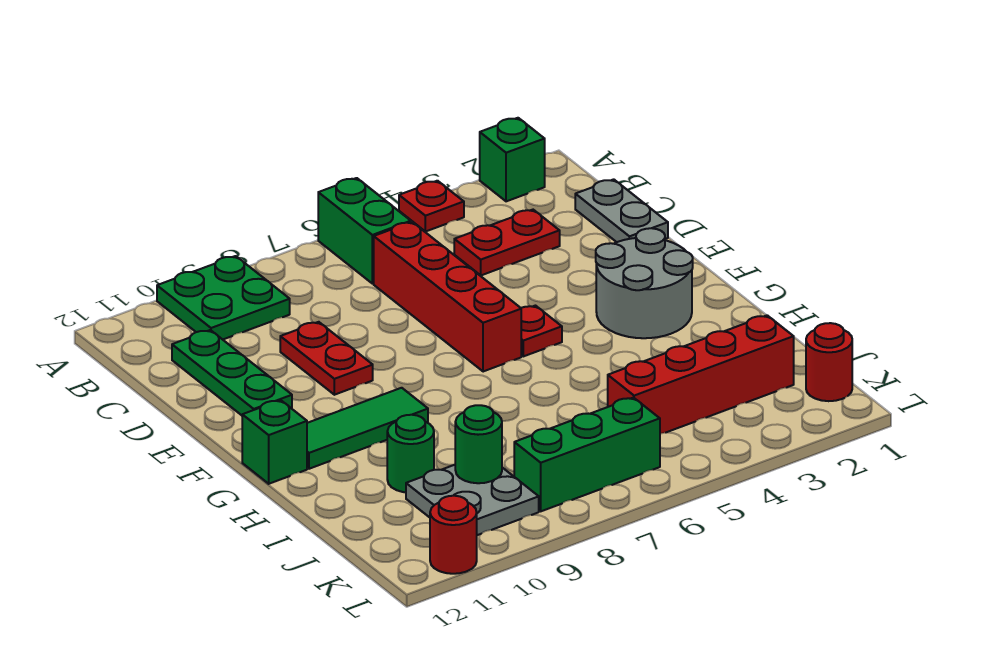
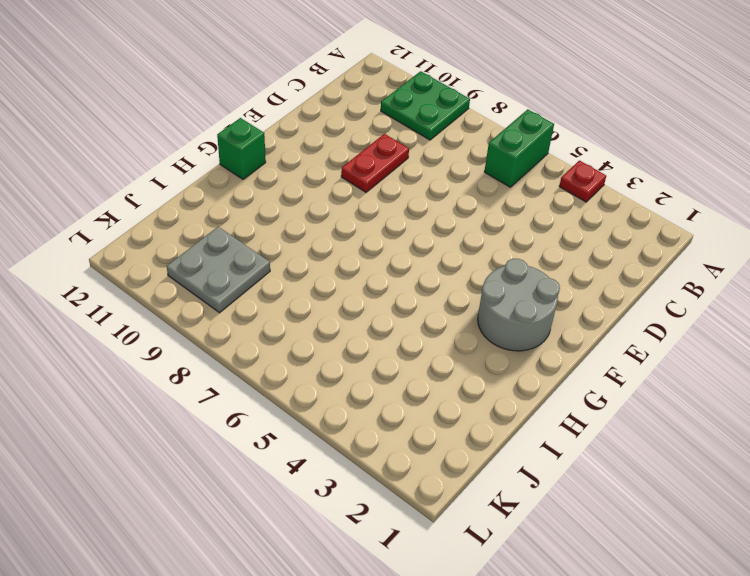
none -> green brick A2 level 1
none -> grey plate C1:D1 level 1
none -> red plate C3:C4 level 1

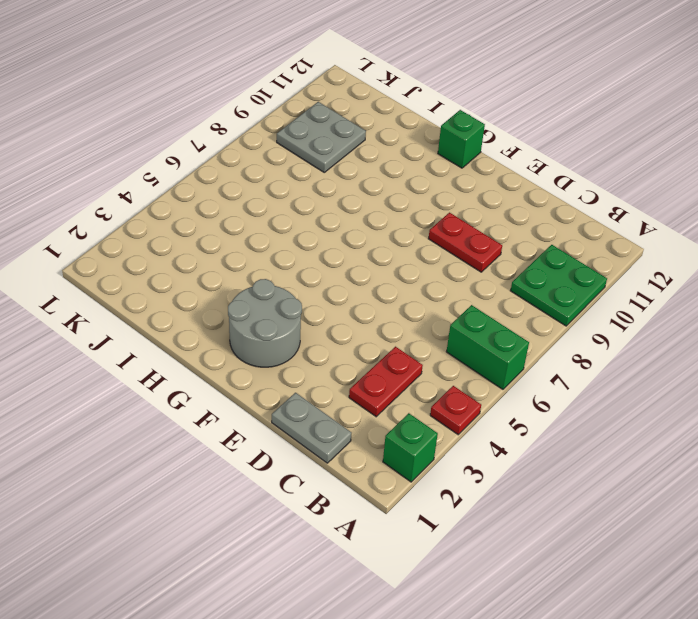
none -> red brick C6:F6 level 1
none -> green plate C11:E11 level 1
none -> red plate F5 level 1

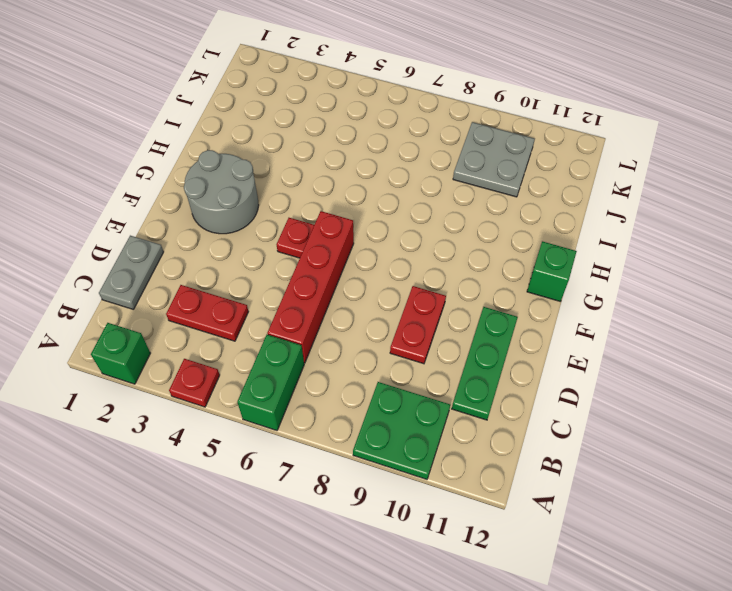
none -> green tile G9:G11 level 1
none -> green round brick I10 level 1
none -> red brick J2:J5 level 1

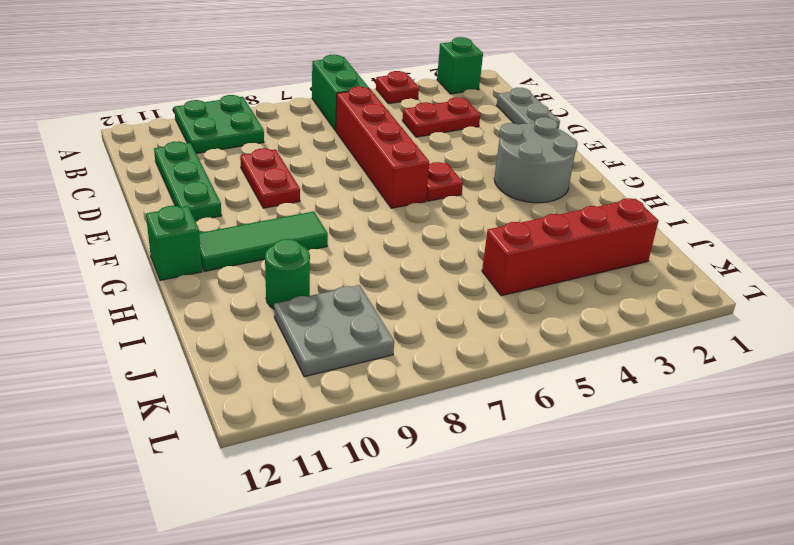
none -> red round brick K1 level 1
none -> green brick K6:K8 level 1
none -> red round brick L11 level 1

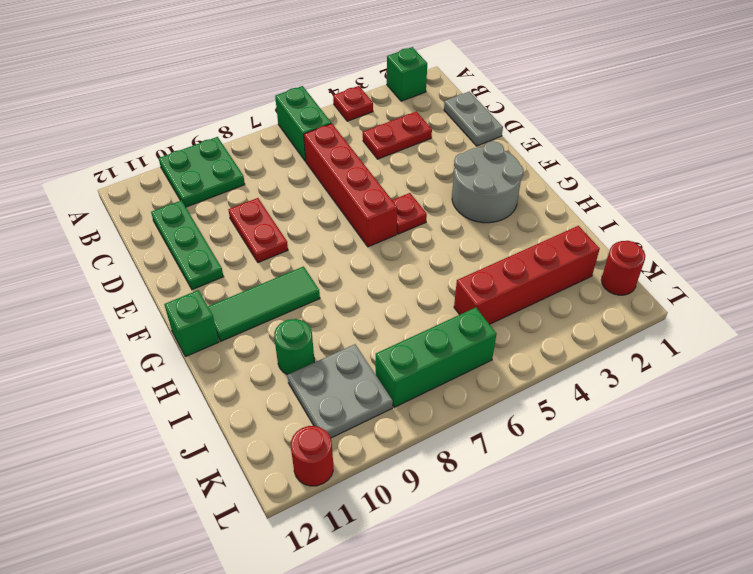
none -> green round brick J9 level 2

